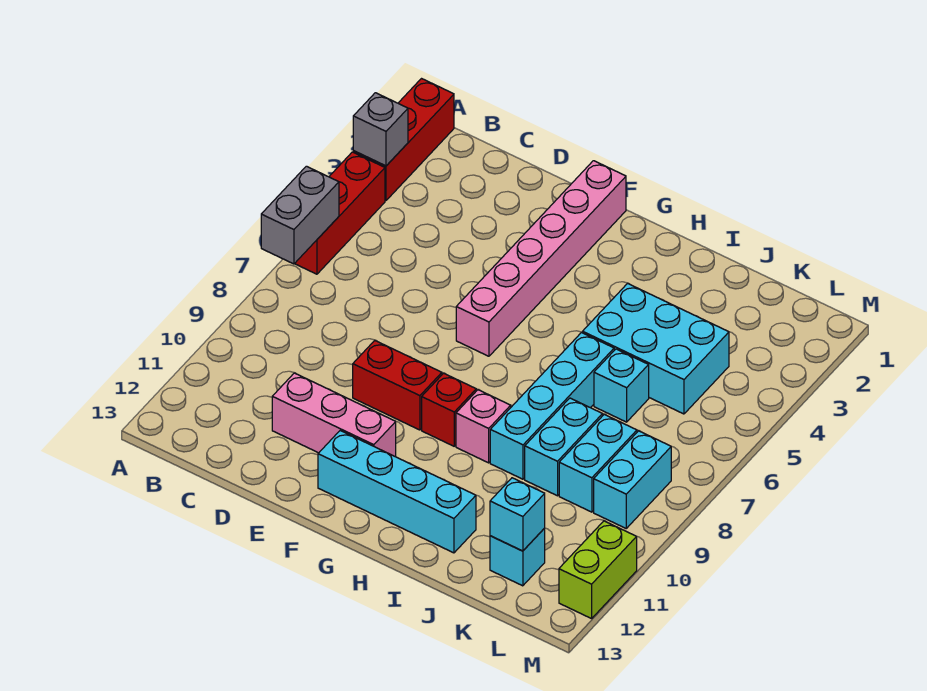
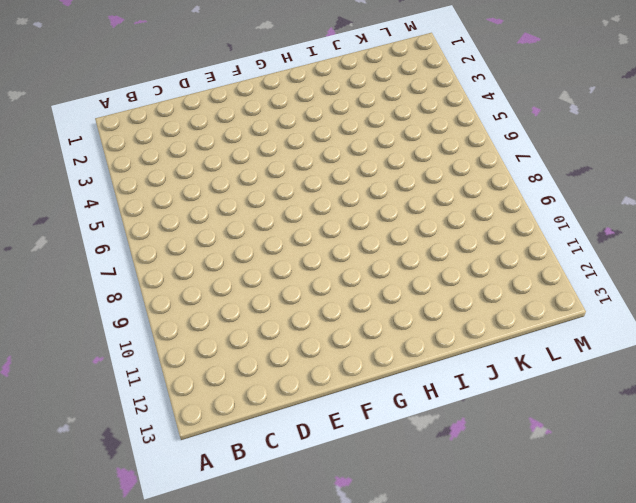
none -> red brick A1:A3 level 1
none -> red brick A4:A6 level 1
none -> pink brick D11:F11 level 1

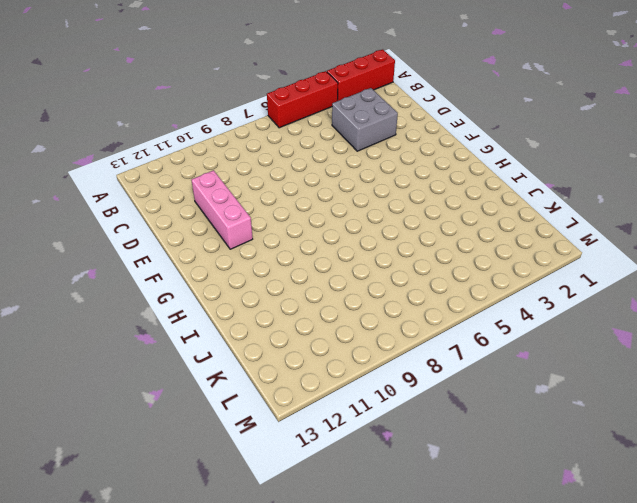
grey brick C3:D4 level 1 -> none
none -> red brick E9:F9 level 1
none -> pink brick F1:F6 level 1
none -> cyan brick F12:I12 level 1

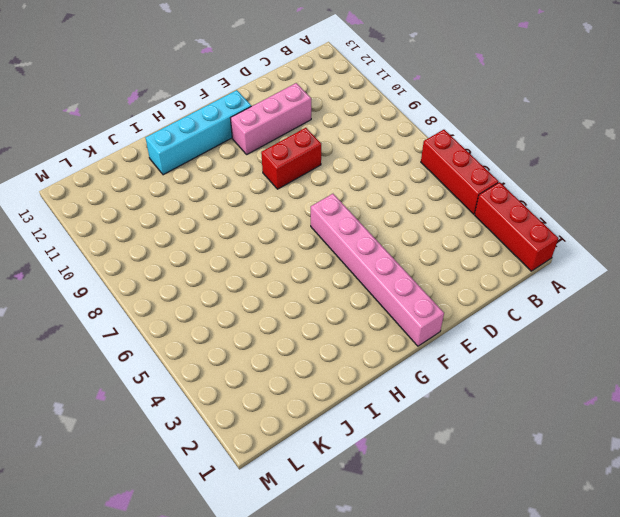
none -> red brick G9 level 1
none -> pink brick H9 level 1
none -> cyan brick I4:K5 level 1

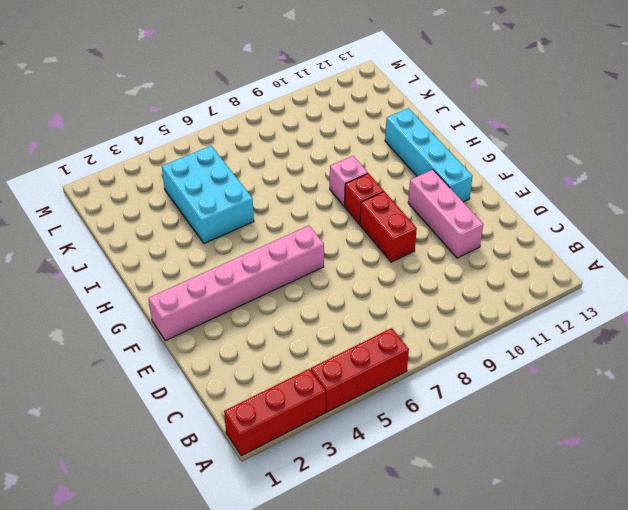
none -> cyan brick I6:I9 level 1
none -> cyan brick J6 level 1
none -> cyan brick J8:J9 level 1

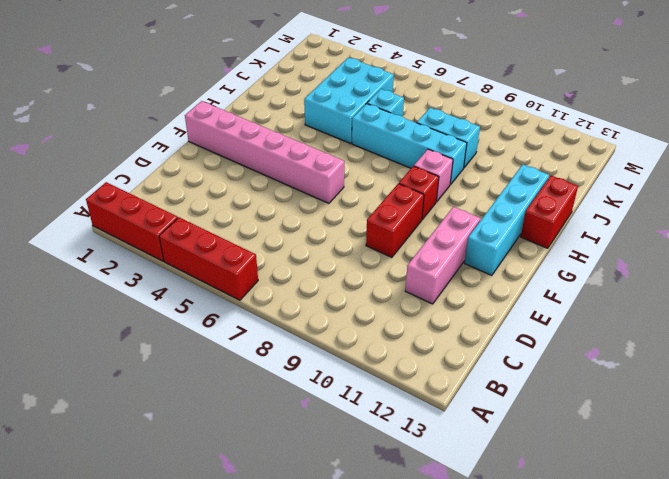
red brick H13:I13 level 1 -> none
none -> cyan brick K8:K9 level 1
none -> cyan brick K12 level 1
none -> cyan brick L8:L9 level 1

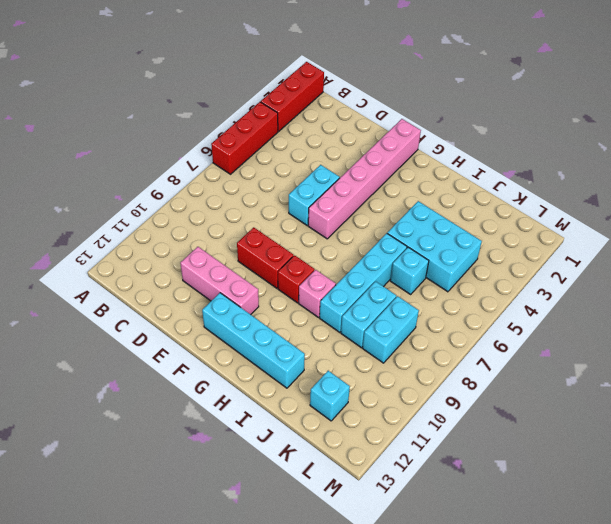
cyan brick E5:E6 level 1 -> cyan brick L8:L9 level 1
none -> lime brick M11:M12 level 1
none -> grey brick A3 level 2
none -> grey brick A6:A7 level 2

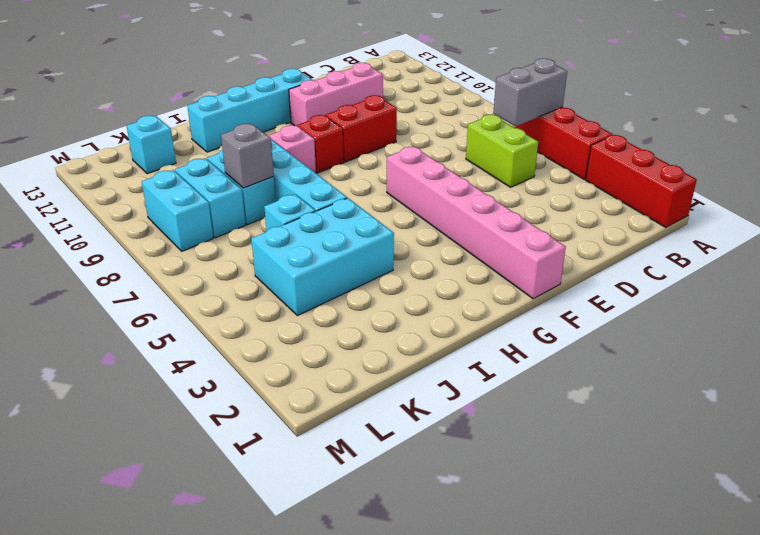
grey brick A6:B6 level 2 -> grey brick A6:A7 level 2
lime brick C5:C6 level 1 -> lime brick M11:M12 level 1
grey brick J8 level 2 -> grey brick A3 level 2
none -> cyan brick K12 level 2

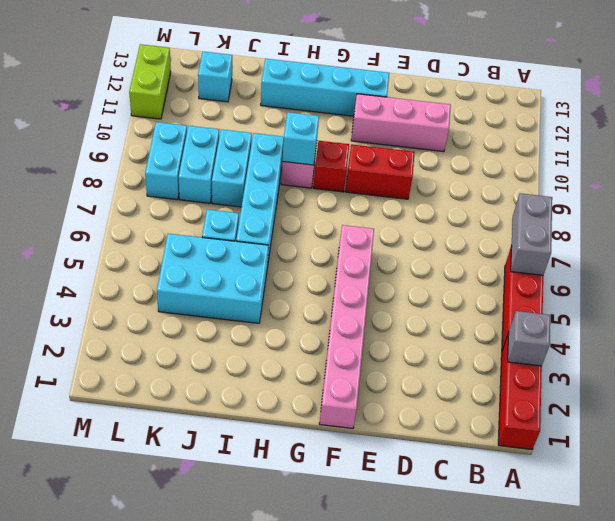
cyan brick H9 level 2 -> cyan brick K12 level 2

